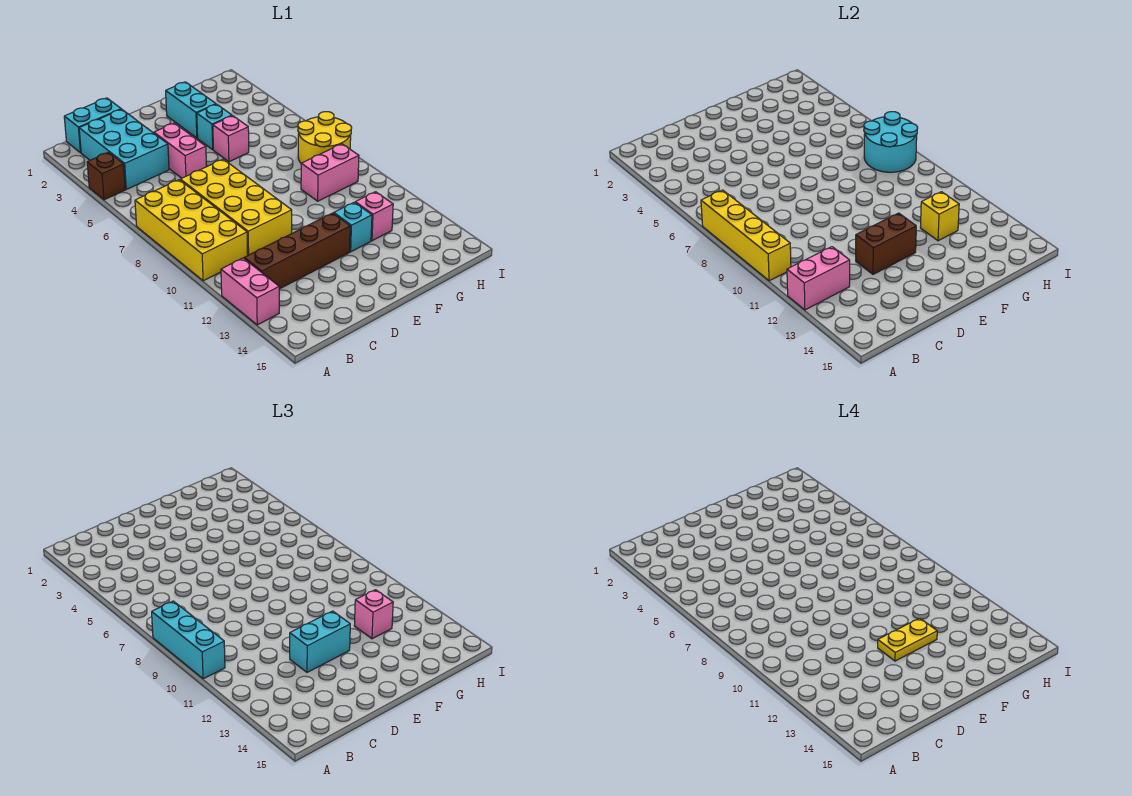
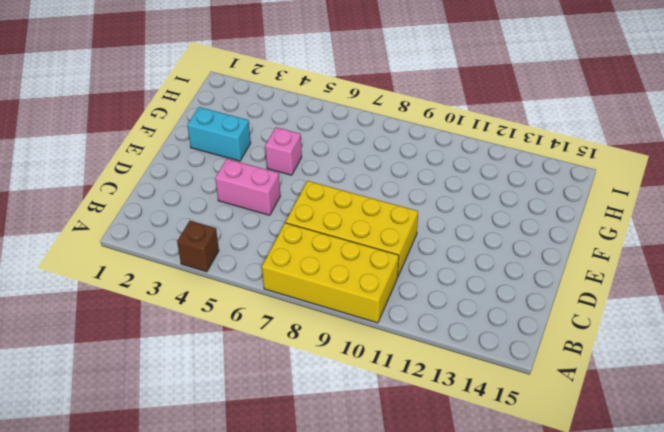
none -> pink brick A12:A13 level 1
none -> cyan brick B1:C1 level 1
none -> cyan brick B2:C4 level 1

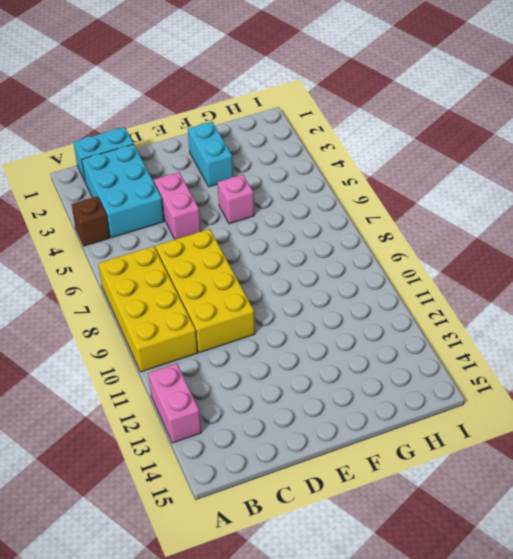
none -> brown brick B12:E12 level 1
none -> cyan brick F4 level 1
none -> cyan brick F12 level 1

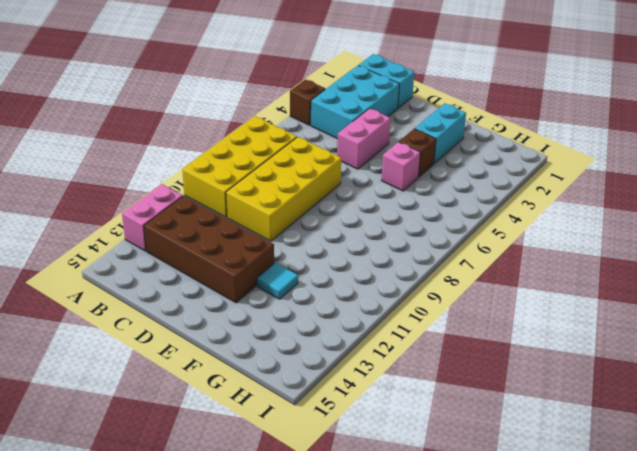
brown brick B12:E13 level 1 -> brown brick B12:E12 level 1
brown brick F4 level 1 -> cyan brick F4 level 1
cyan tile F12 level 1 -> cyan brick F12 level 1
none -> pink brick G9:H9 level 1
none -> pink brick G12 level 1
none -> yellow round brick H7:I8 level 1

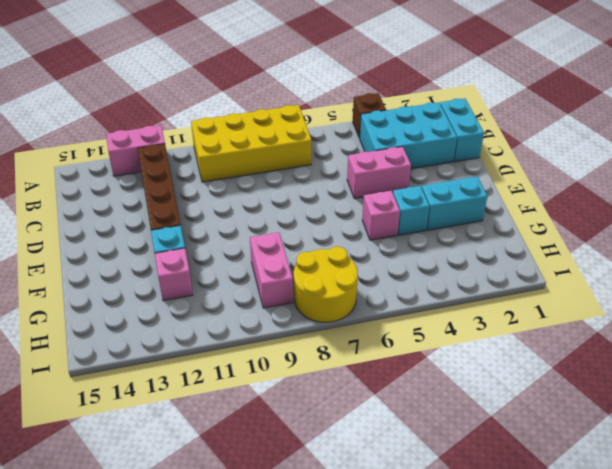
none -> yellow brick C7:D10 level 1
none -> yellow brick A7:A10 level 2
none -> pink brick A12:B12 level 2

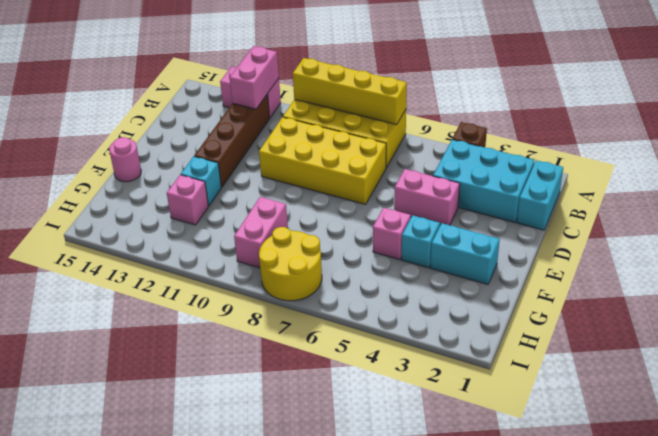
pink round brick F15 level 1 -> none
none -> brown brick D12:E12 level 2
none -> yellow brick G12 level 2
none -> cyan round brick H7:I8 level 2

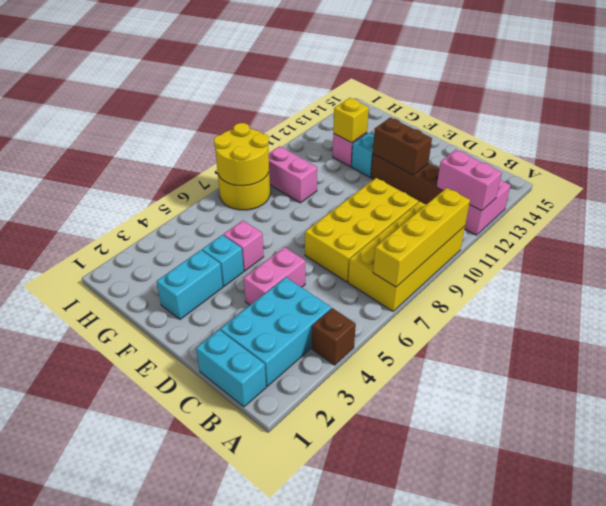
yellow round brick H7:I8 level 2 -> cyan round brick H7:I8 level 2
none -> cyan brick A8:A10 level 3
none -> cyan brick D12:E12 level 3
none -> pink brick G12 level 3

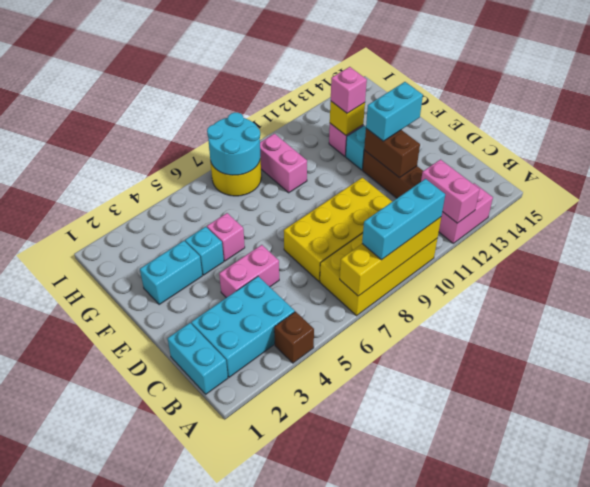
cyan brick E12:E13 level 3 -> cyan brick D12:E12 level 3
none -> yellow plate E12:F12 level 4

